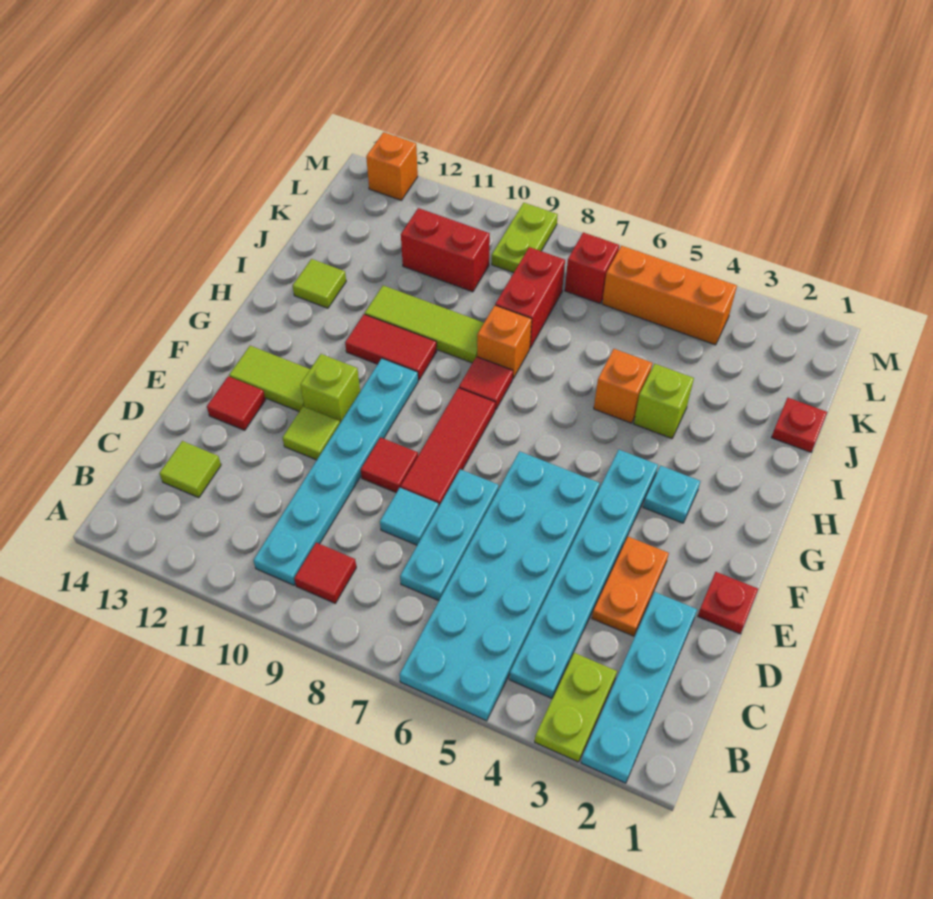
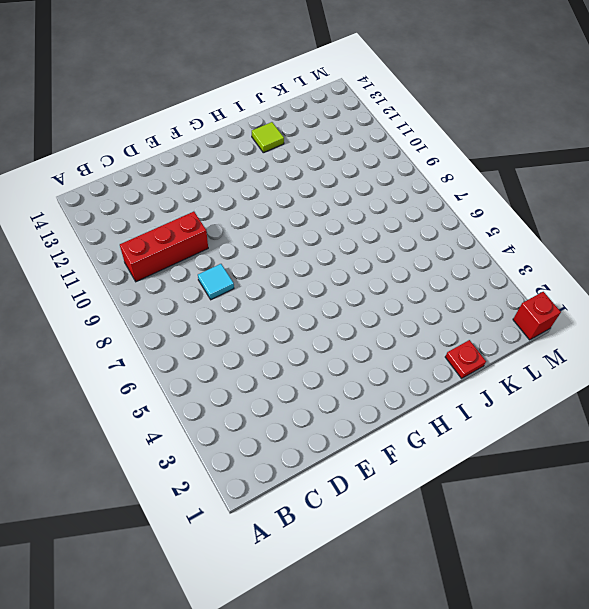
red brick B10:D10 level 1 -> cyan plate B10:G10 level 1
red brick M1 level 1 -> red brick L7 level 1
none -> cyan plate A2:D2 level 1
none -> lime plate A3:B3 level 1
none -> cyan plate A5:F6 level 1
none -> cyan plate B4:G4 level 1

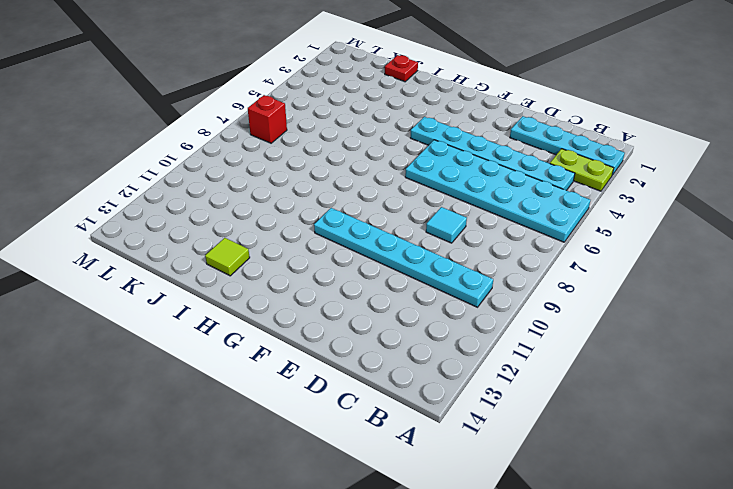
none -> red tile B9 level 1
none -> cyan plate C7:E7 level 1
none -> lime tile C13 level 1
none -> orange plate D3:E3 level 1

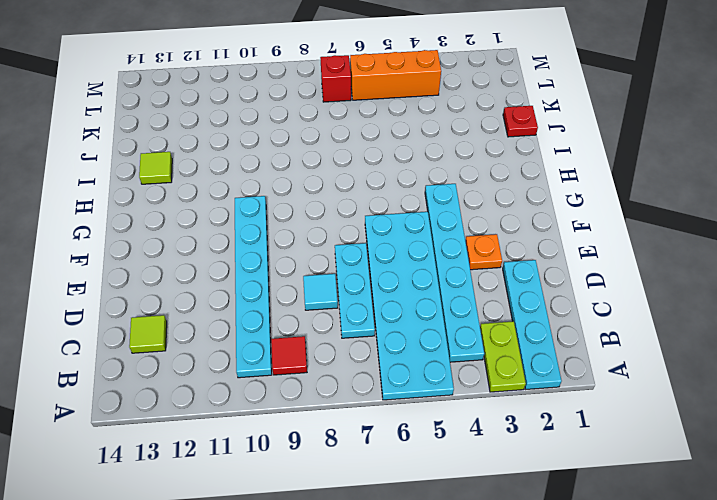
orange plate E3 level 1 -> orange plate D3:E3 level 1
none -> red plate E1 level 1
none -> red tile E8:G8 level 1
none -> red tile E9 level 1
none -> lime tile E11 level 1

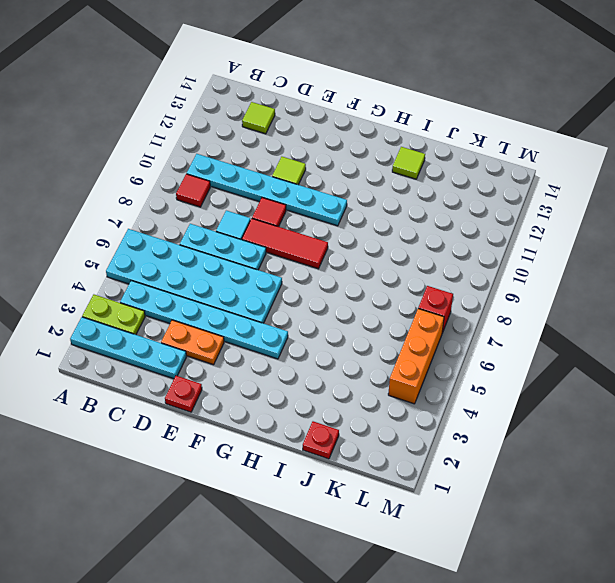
none -> red tile E13 level 1
none -> lime brick F11 level 1
none -> lime tile F12:F13 level 1
none -> cyan plate G3 level 1

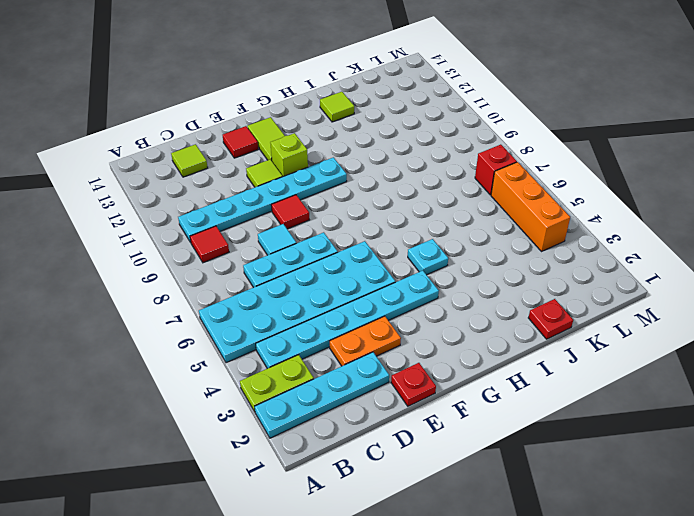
cyan plate H5 level 1 -> cyan plate G3 level 1
none -> red tile E8:G8 level 1
none -> red tile H8 level 1
none -> red tile H10:H11 level 1
none -> lime brick I4 level 1

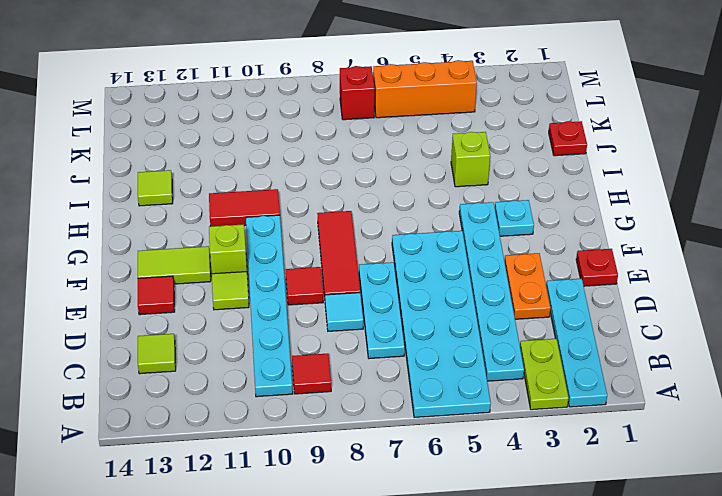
none -> red tile H8 level 1
none -> orange brick I5 level 1
none -> orange brick I8 level 1
none -> lime tile I9:I11 level 1

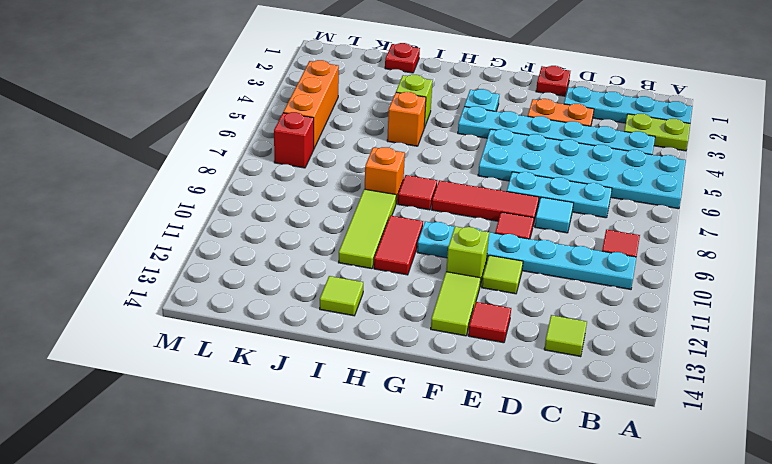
none -> red brick J8:K8 level 1
none -> red brick K10:K11 level 1
none -> lime plate L9:M9 level 1
none -> orange brick M13 level 1

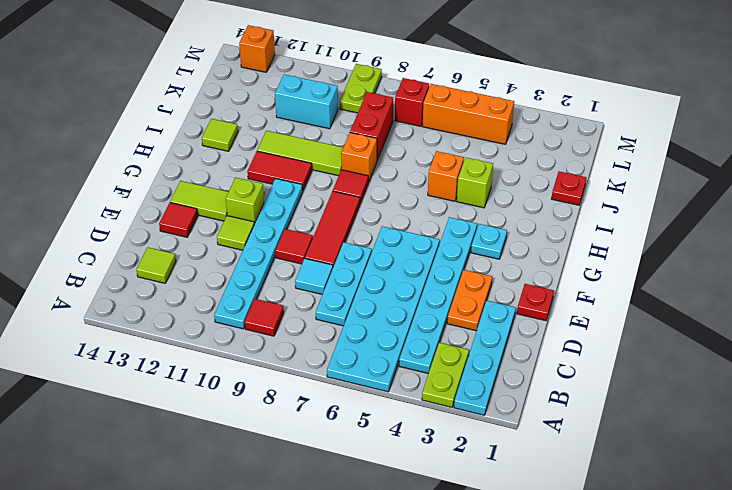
cyan brick K10:K11 level 1 -> red brick K10:K11 level 1

